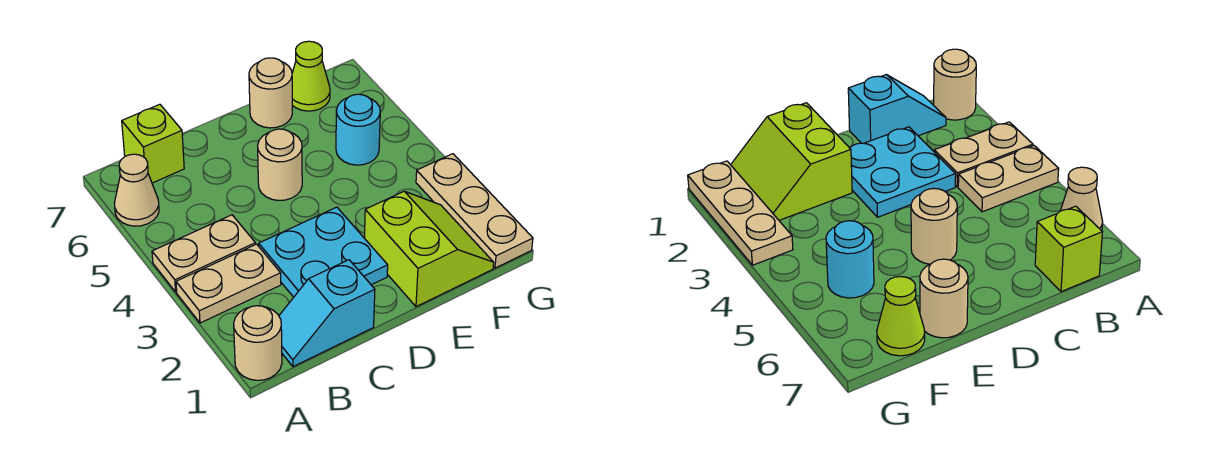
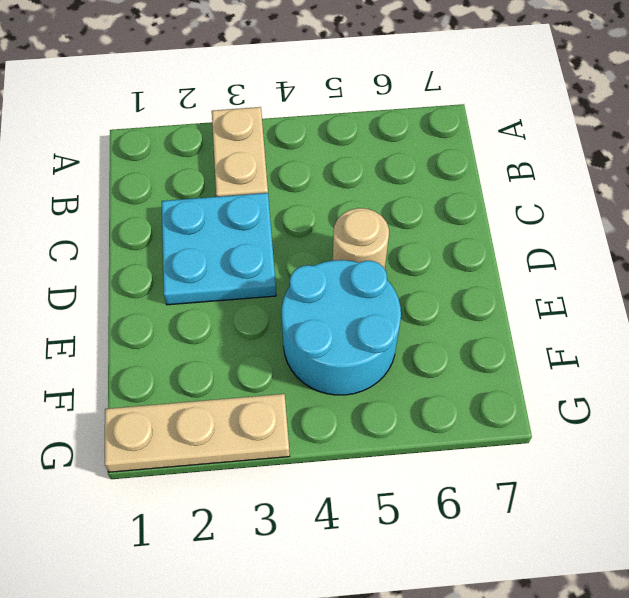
cyan round brick E4:F5 level 1 -> cyan round brick F5 level 1
none -> tan round brick A1 level 1
none -> tan plate A4:B4 level 1
none -> tan cone A6 level 1

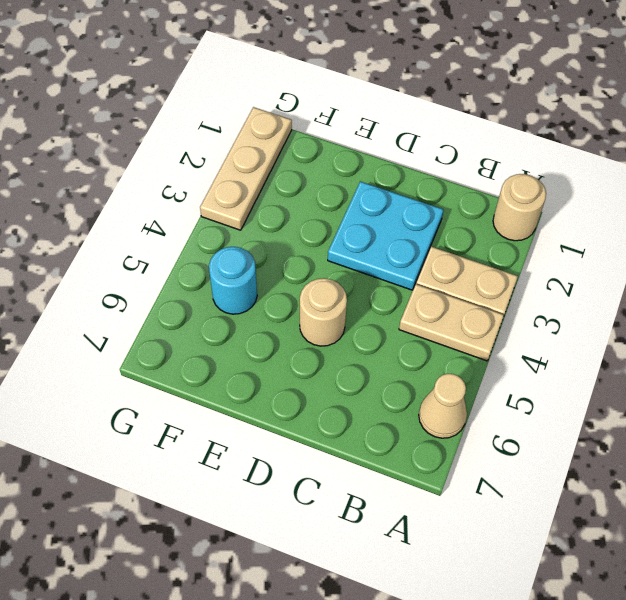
none -> cyan slope B1:C1 level 1 top C
none -> lime brick B7 level 1
none -> lime slope E1:F2 level 1 top E

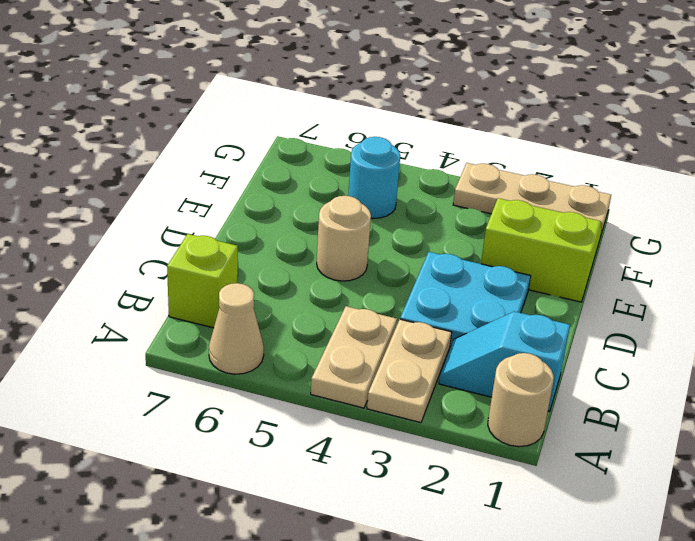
cyan slope B1:B2 level 1 top 1 -> cyan slope B1:C1 level 1 top C
none -> tan round brick E7 level 1
none -> lime cone F7 level 1

